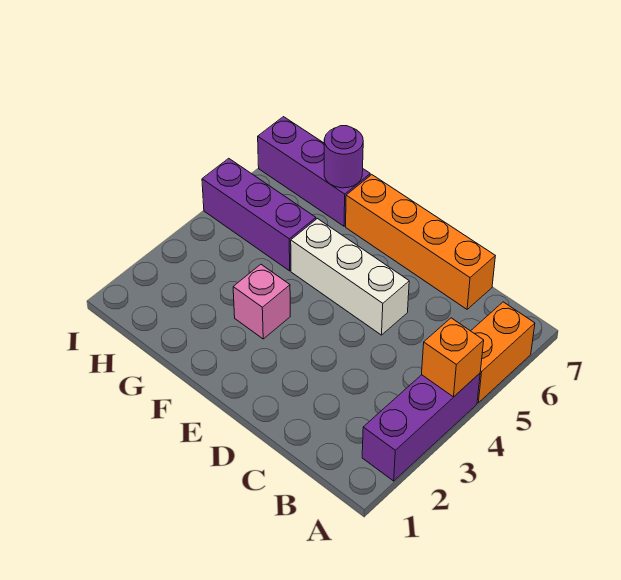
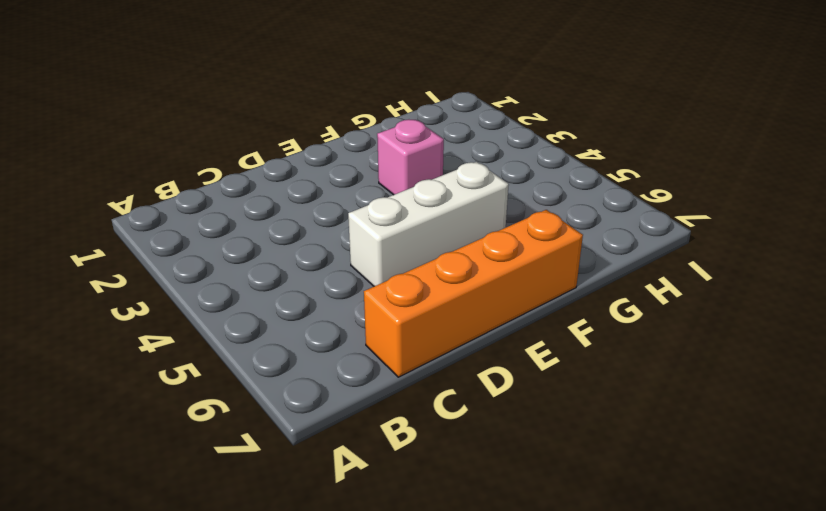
none -> purple brick A2:A4 level 1
none -> orange brick A5:A6 level 1

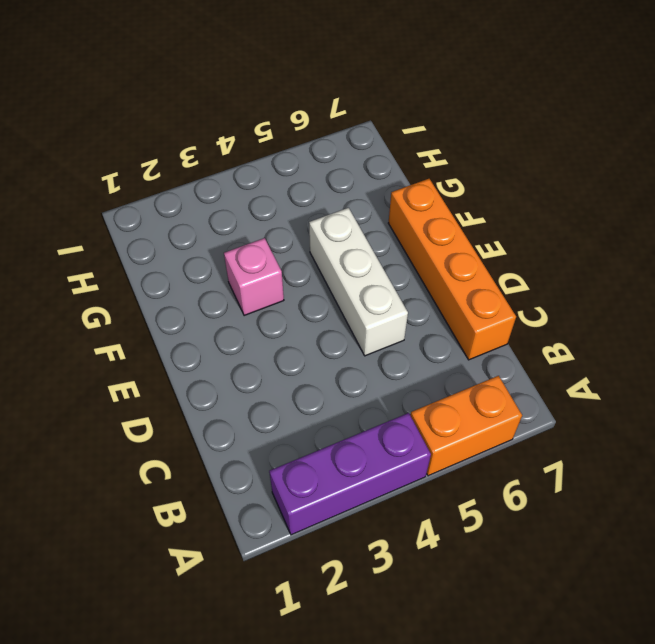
none -> purple brick G5:I5 level 1
none -> purple brick G7:I7 level 1

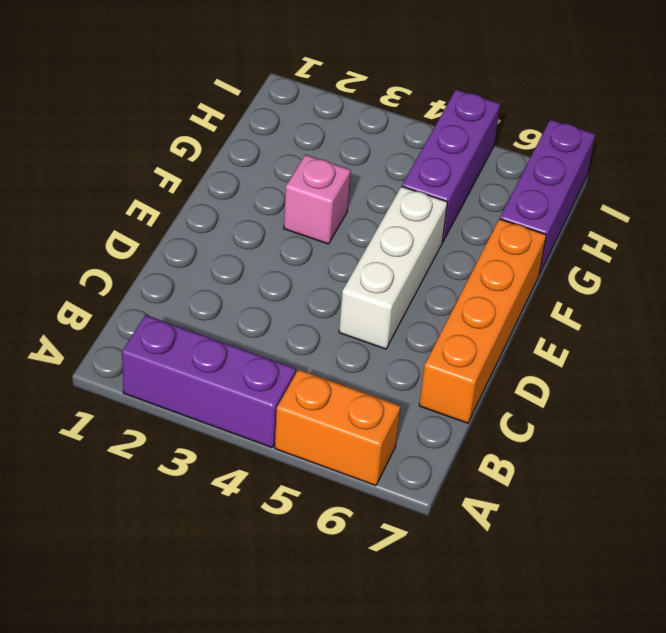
none -> orange brick A4 level 2
none -> purple round brick G7 level 2

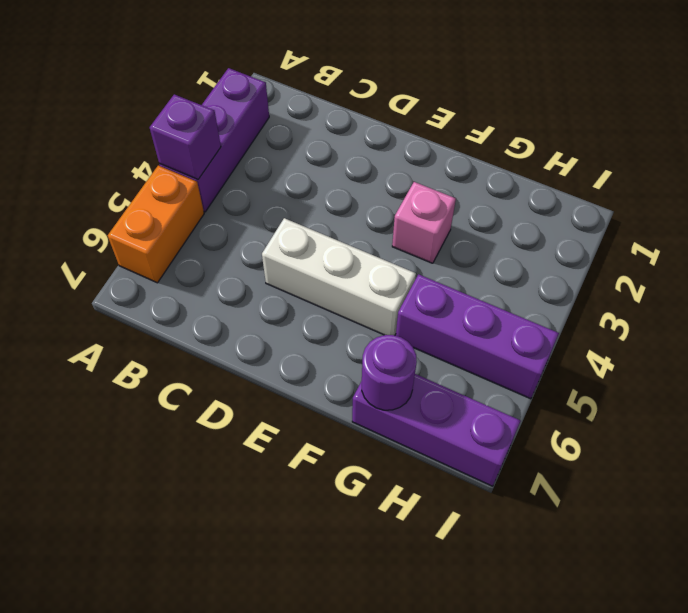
purple brick A4 level 2 -> orange brick A4 level 2
none -> orange brick C7:F7 level 1

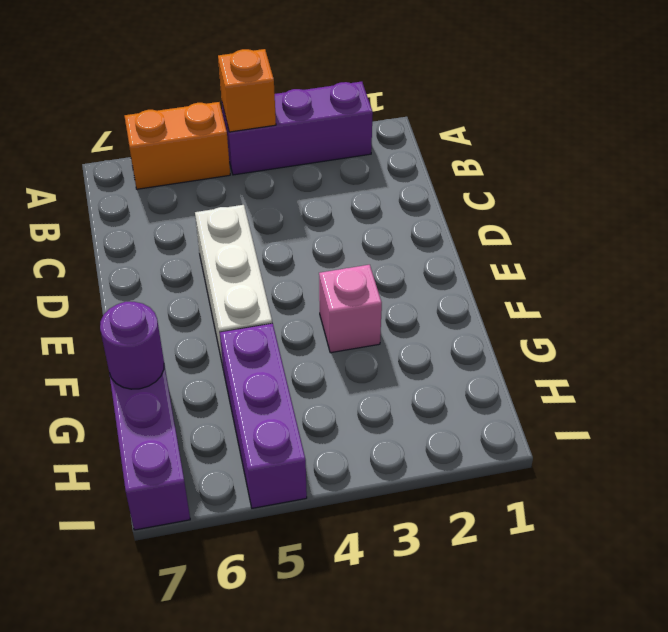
none -> orange brick C7:F7 level 1

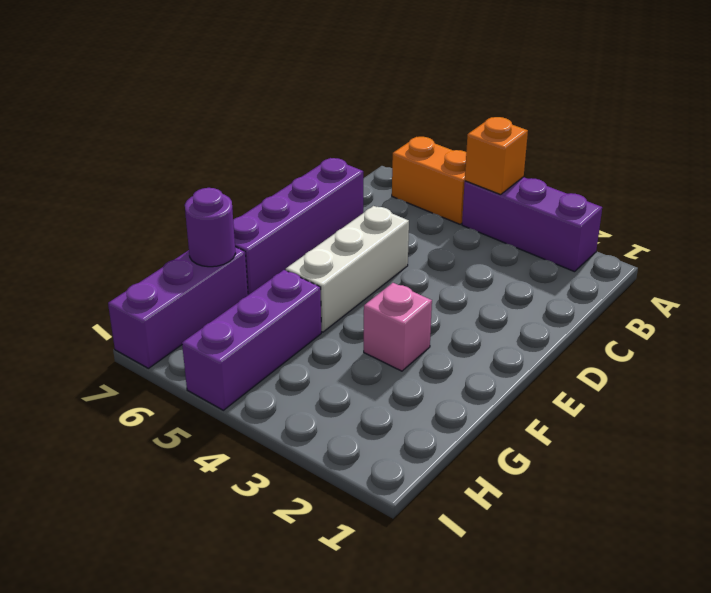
purple brick C7:F7 level 1 -> orange brick C7:F7 level 1

